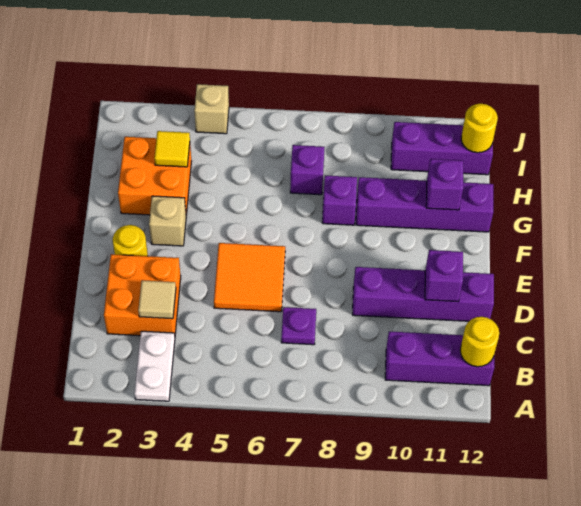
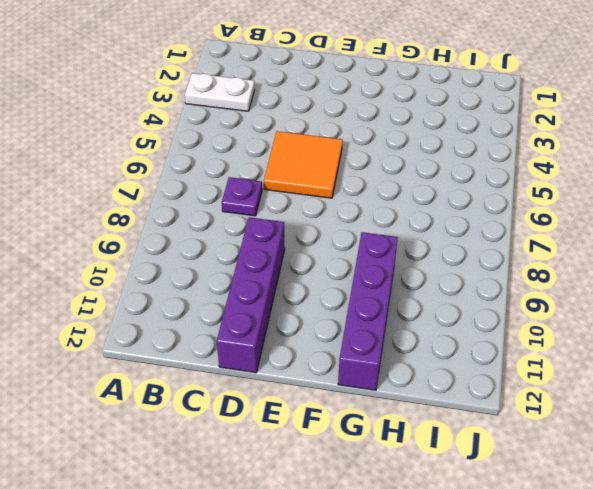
none -> purple brick B10:B12 level 1
none -> orange brick C2:D3 level 1
none -> yellow round brick E2 level 1

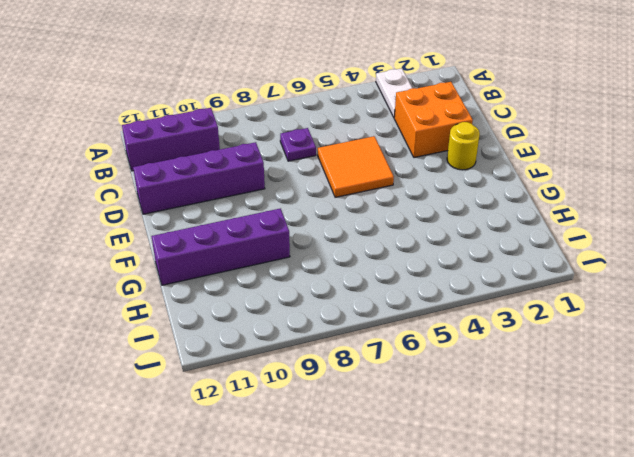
none -> tan brick F3 level 1
none -> orange brick G2:H3 level 1
none -> purple brick G8 level 1

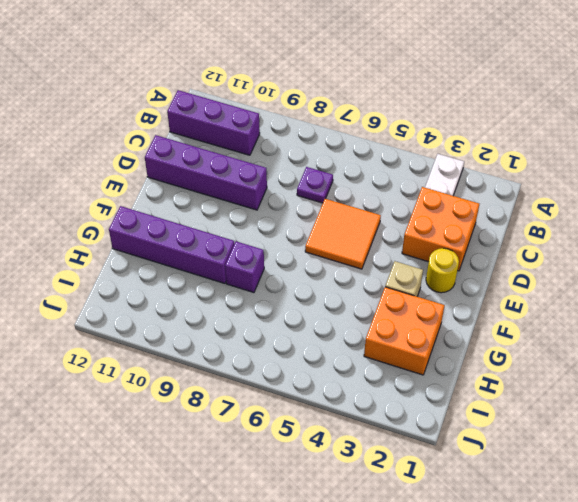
none -> purple brick H7 level 1
none -> purple brick I10:I12 level 1
none -> tan brick J4 level 1

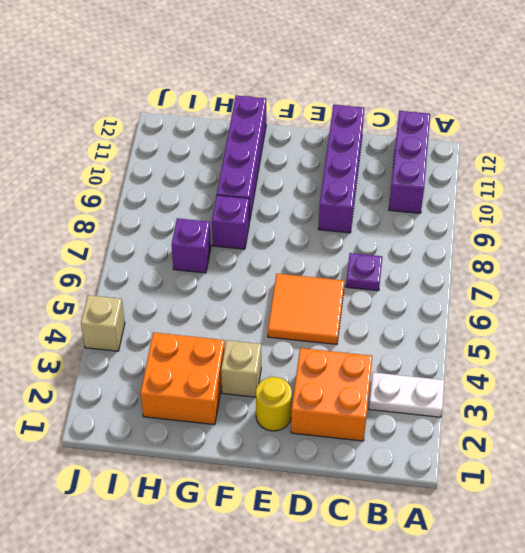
none -> purple brick I10:I12 level 1
none -> yellow round brick B12 level 2
none -> tan tile C3 level 2

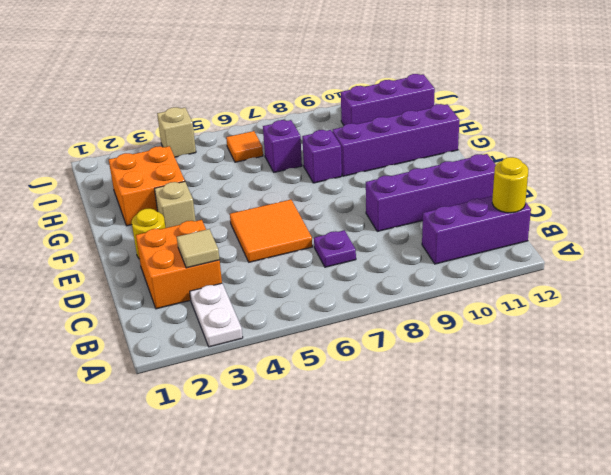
orange tile I6 level 1 -> none
none -> purple brick D11 level 2
none -> purple brick G11 level 2
none -> yellow tile H3 level 2

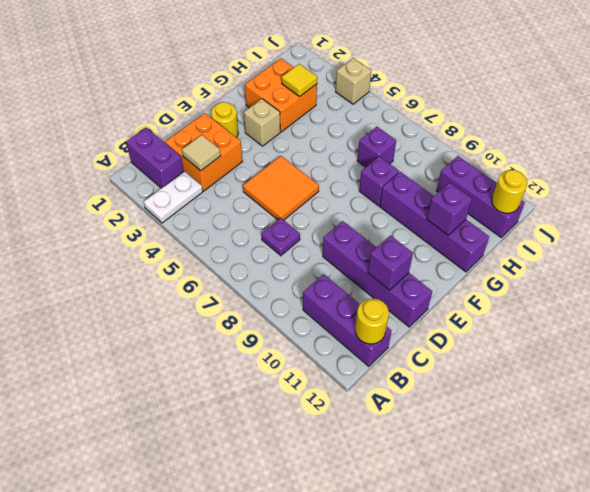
purple brick B1:B2 level 1 -> none

